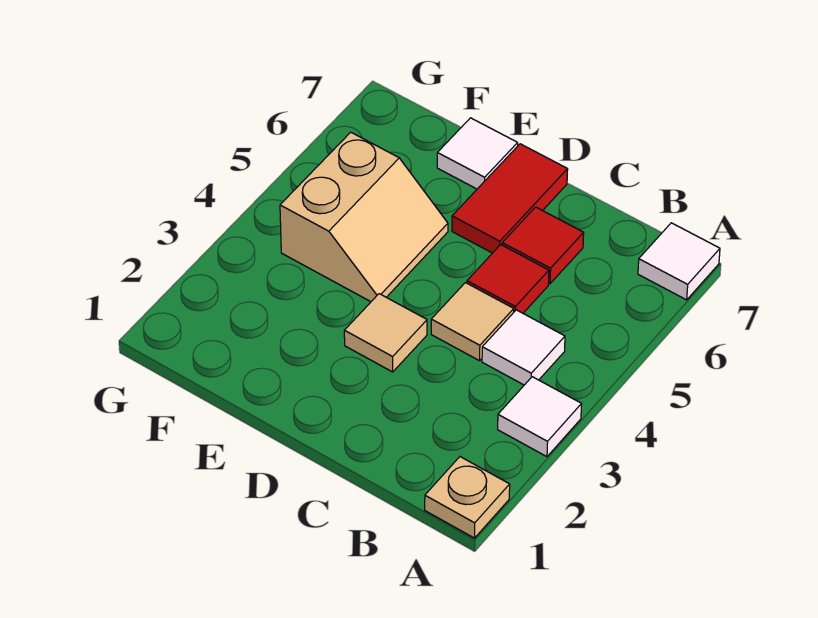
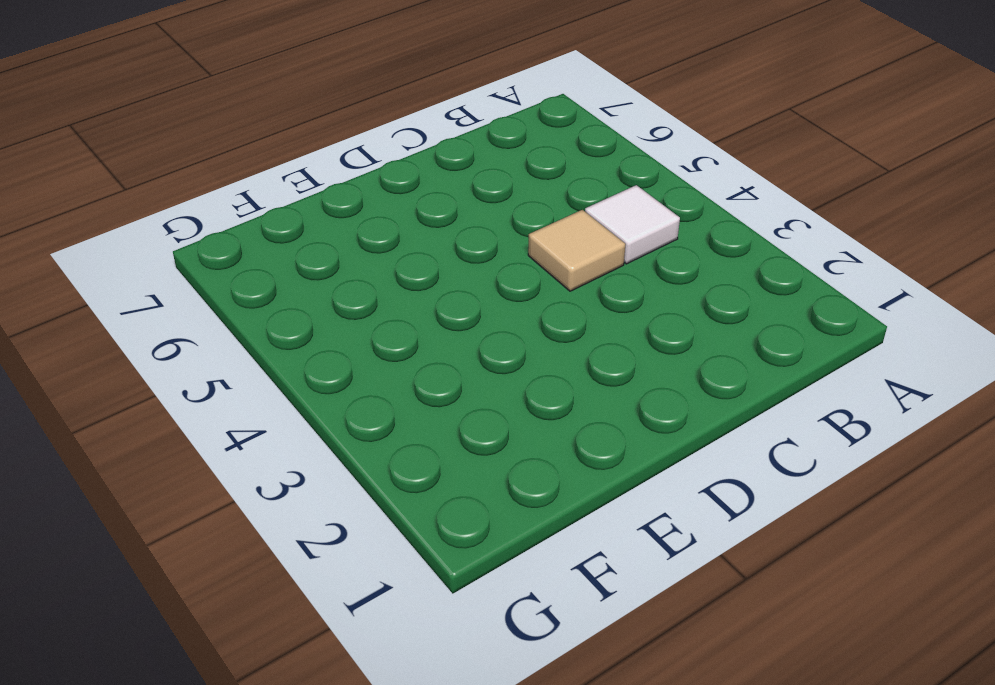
none -> tan plate A1 level 1
none -> white tile A3 level 1

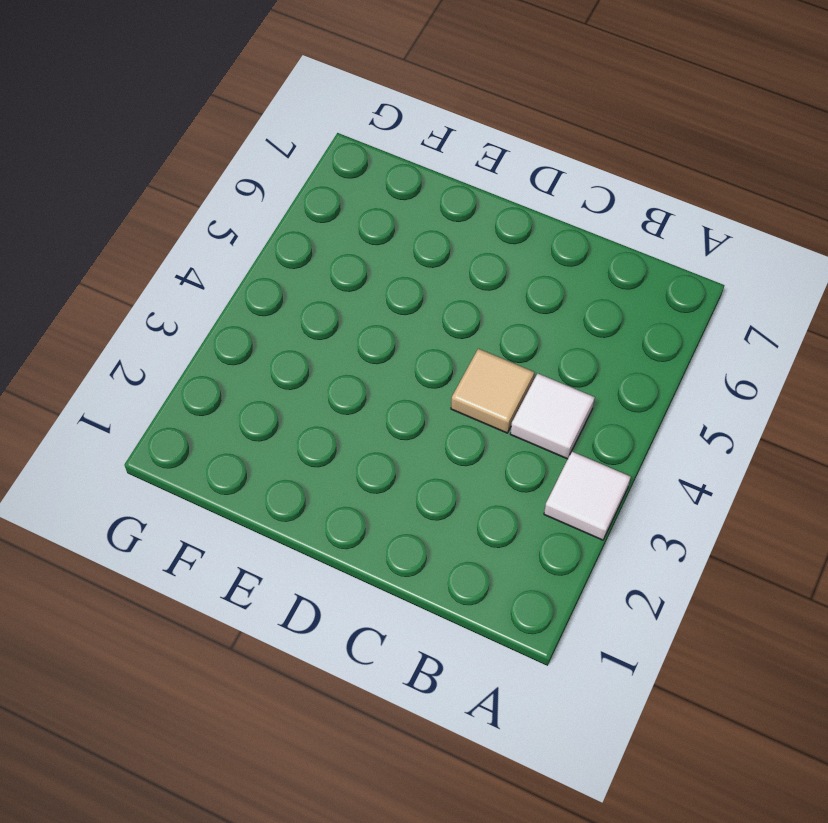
none -> tan plate A1 level 1
none -> white tile A7 level 1

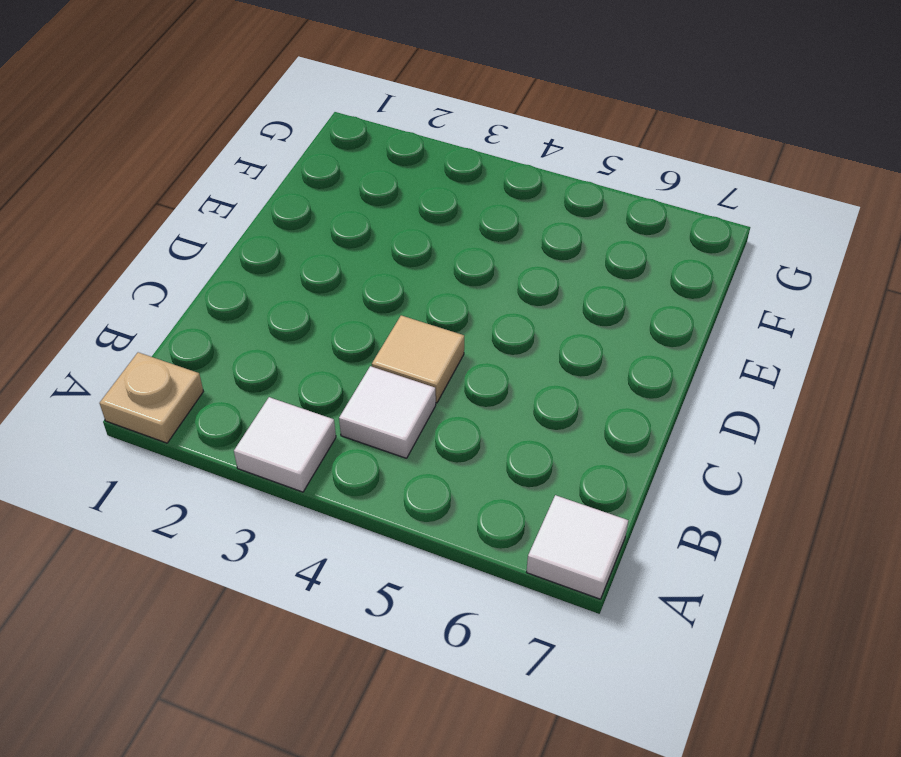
none -> red tile C5 level 1
none -> red tile C6 level 1

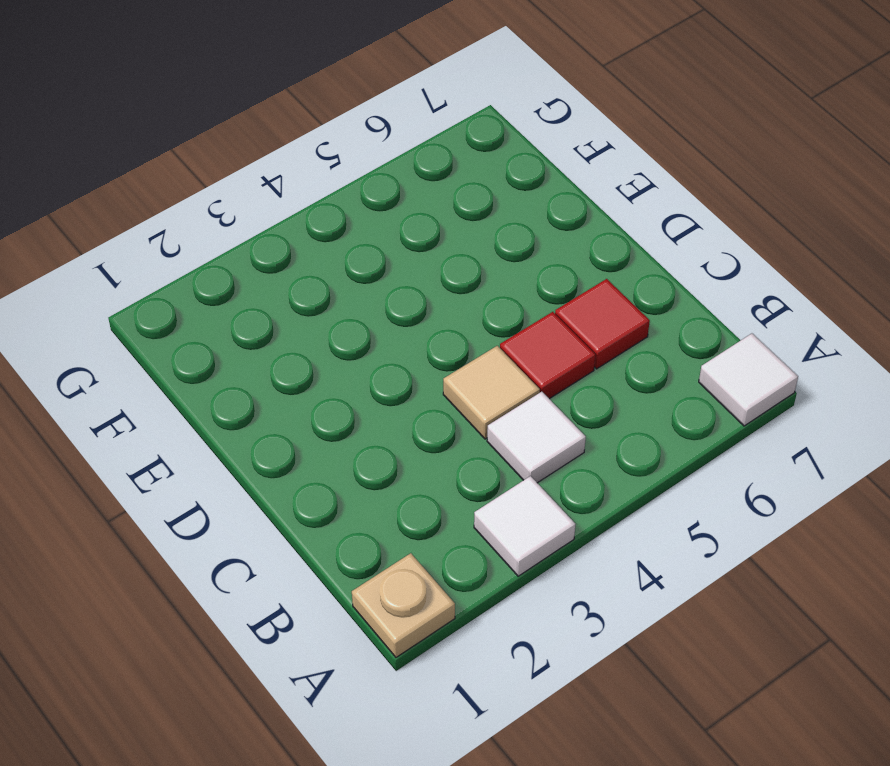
none -> tan tile D3 level 1
none -> red tile D6:D7 level 1

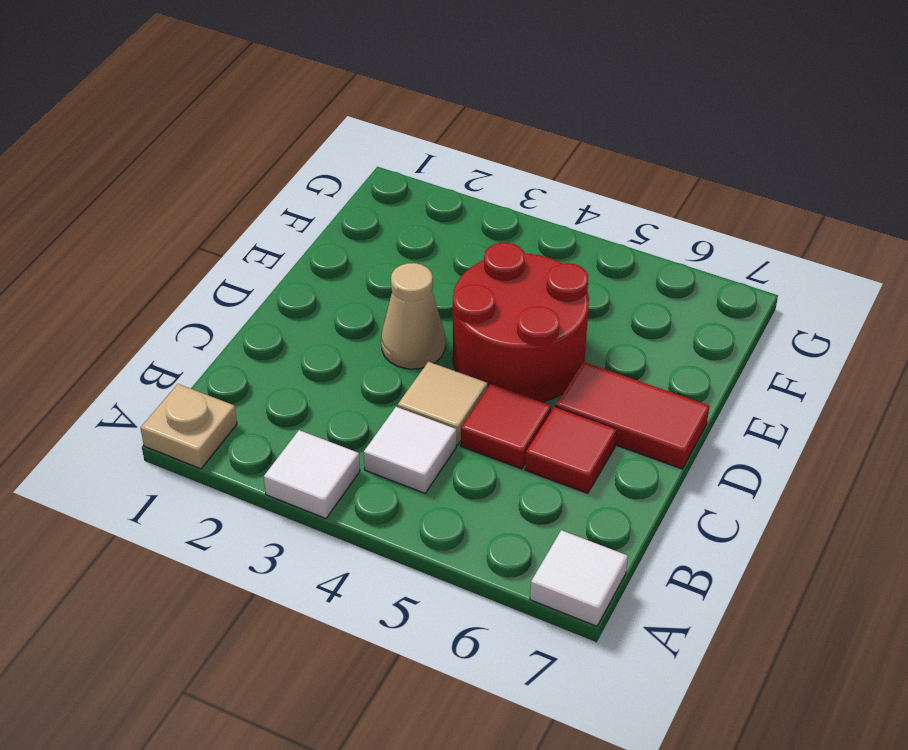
tan cone D3 level 1 -> tan tile D3 level 1
red round brick D4:E5 level 1 -> tan slope E4:F5 level 1 top F
none -> white tile E7 level 1

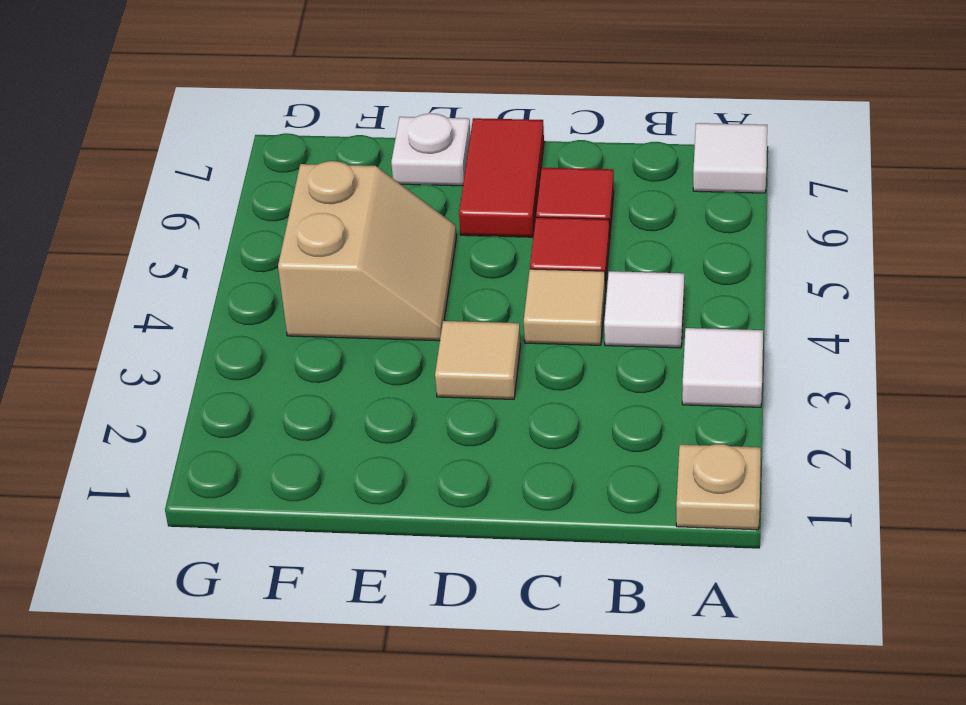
white plate E7 level 1 -> white tile E7 level 1

